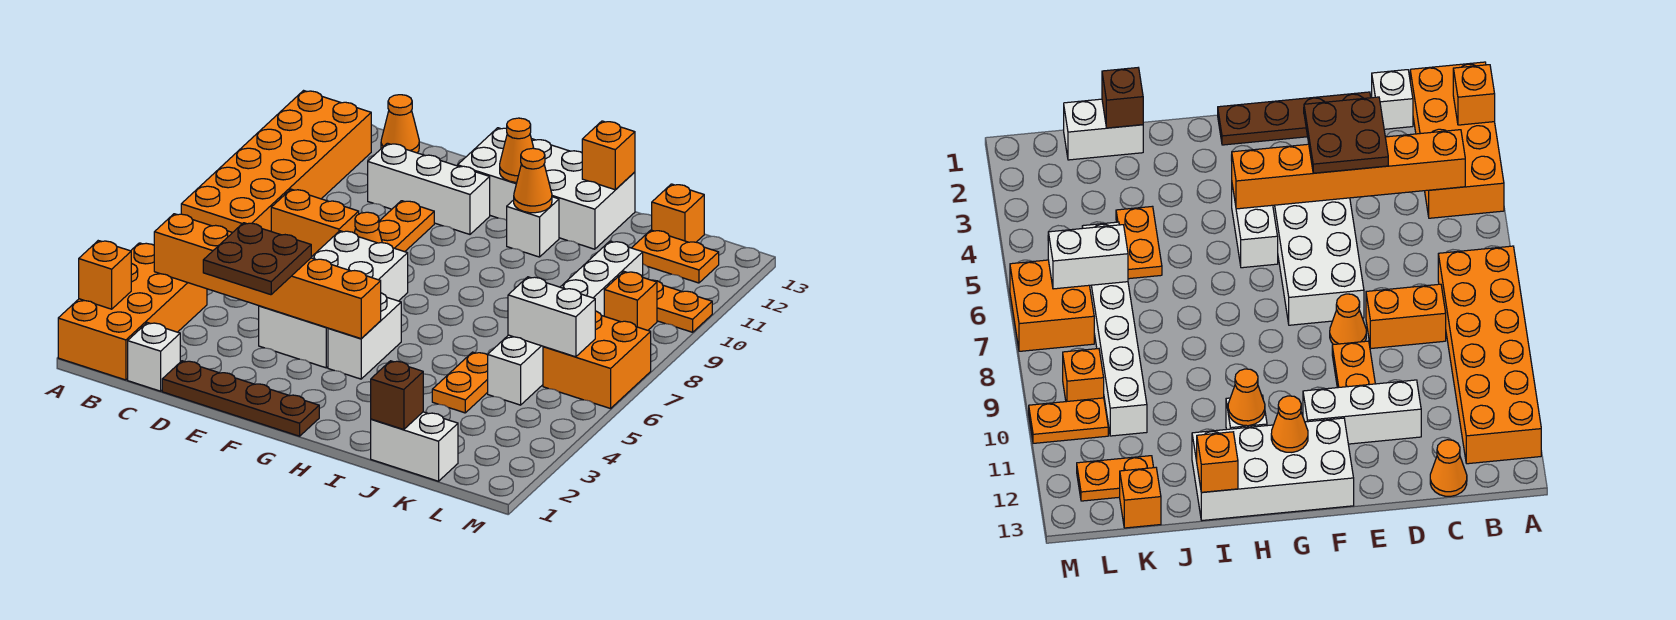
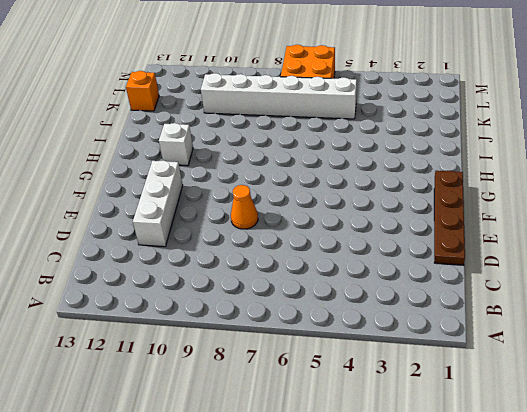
none -> orange brick A1:B4 level 1
none -> orange brick A7:B12 level 1
none -> white brick C1 level 1

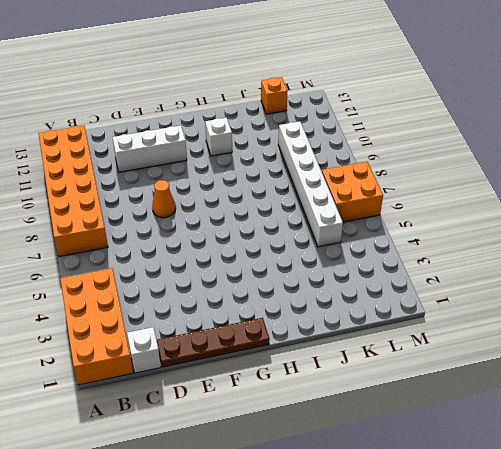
none -> orange brick C8:D8 level 1
none -> orange cone C13 level 1
none -> white brick E4:F7 level 1

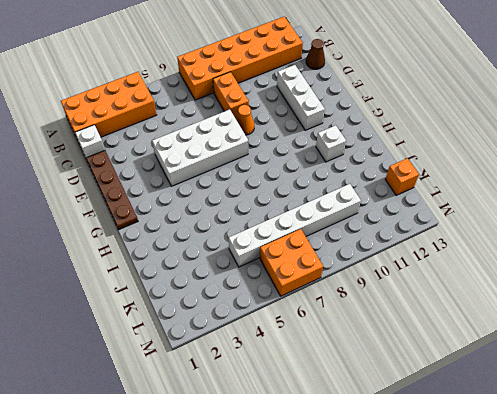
brown cone C13 level 1 -> orange cone C13 level 1
none -> orange plate E9:E10 level 1
none -> white brick F12:I13 level 1
none -> white brick G4:G5 level 1

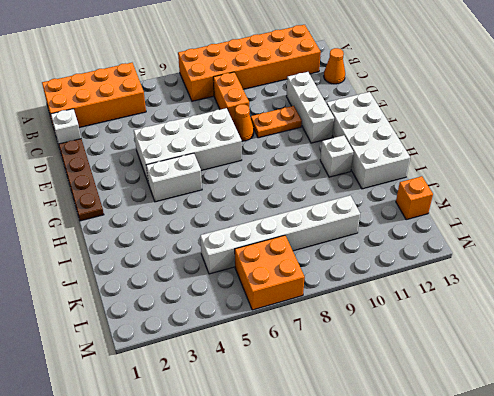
none -> white brick J1:K1 level 1
none -> orange plate J4:J5 level 1
none -> orange plate K12:L12 level 1

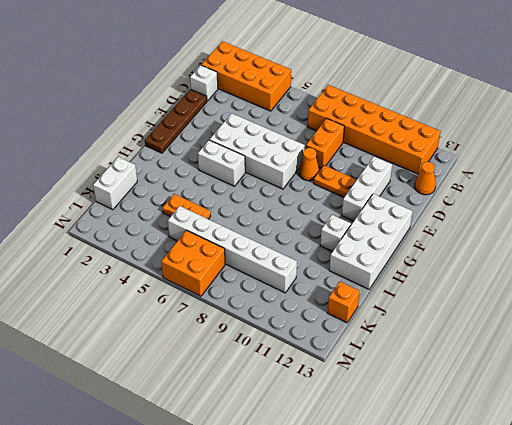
none -> orange plate K12:L12 level 1
none -> orange brick L9 level 1
none -> orange plate L10:M10 level 1

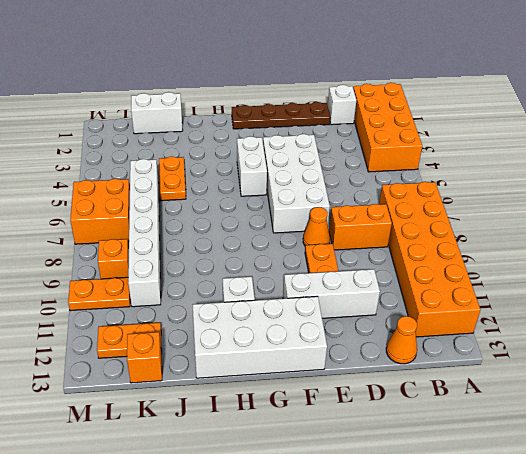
none -> orange brick A2 level 2
none -> orange brick B4:G4 level 2
none -> orange cone G12 level 2

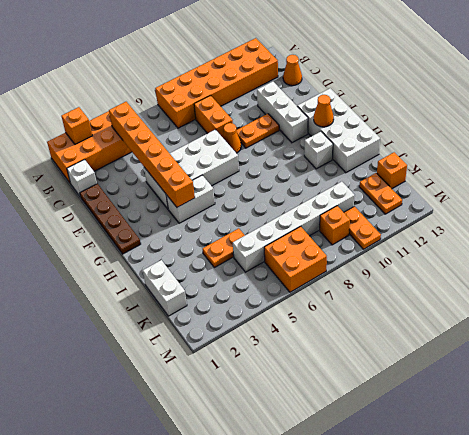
none -> orange cone H11 level 2
none -> orange brick I13 level 2
none -> brown brick J1 level 2

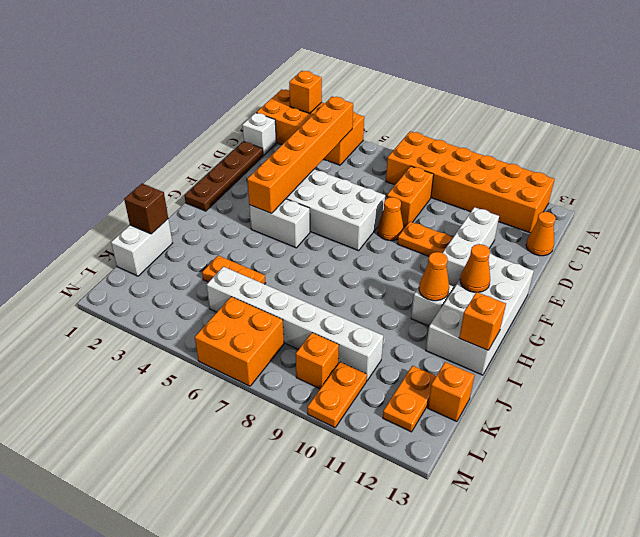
none -> white brick K6:L6 level 2
none -> brown plate D3:E4 level 3

